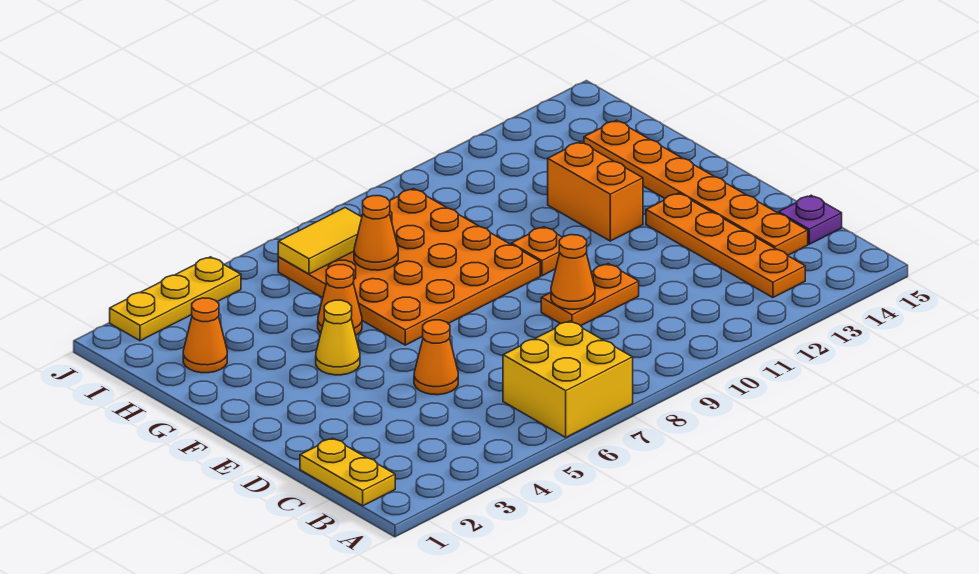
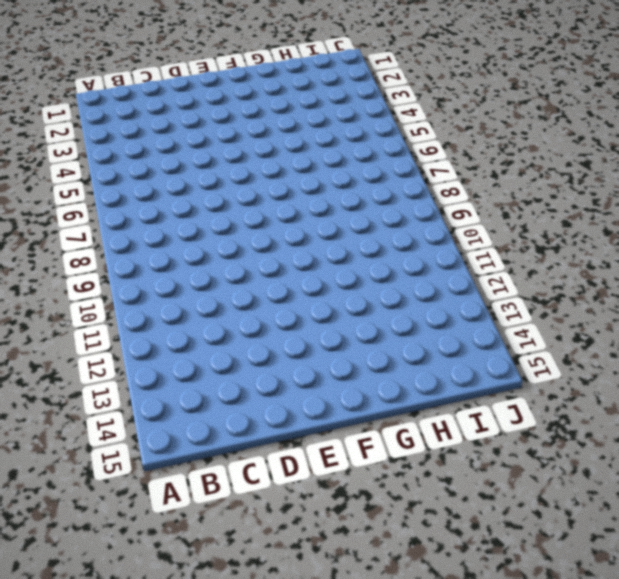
none -> yellow brick A6:B7 level 1
none -> yellow plate B1:C1 level 1
none -> orange plate B13:E13 level 1

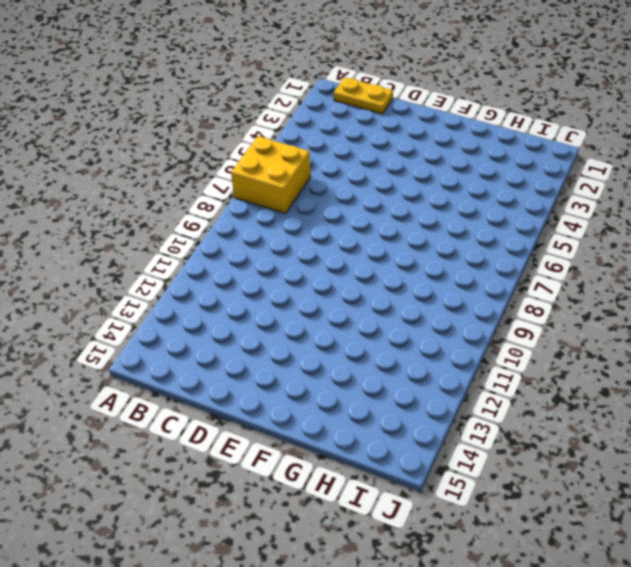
none -> orange plate B13:E13 level 1
none -> orange plate C14:H14 level 1
none -> purple plate C15 level 1

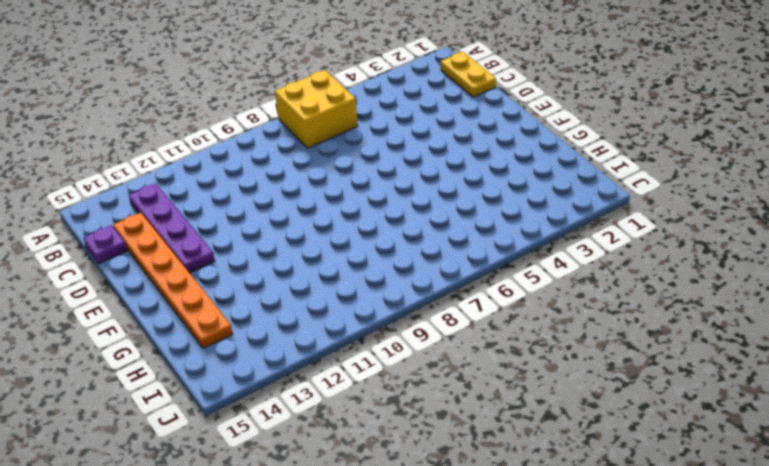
purple plate B13:E13 level 1 -> orange plate B13:E13 level 1
none -> orange cone D5 level 1
none -> orange plate D9:D10 level 1
none -> yellow cone F4 level 1

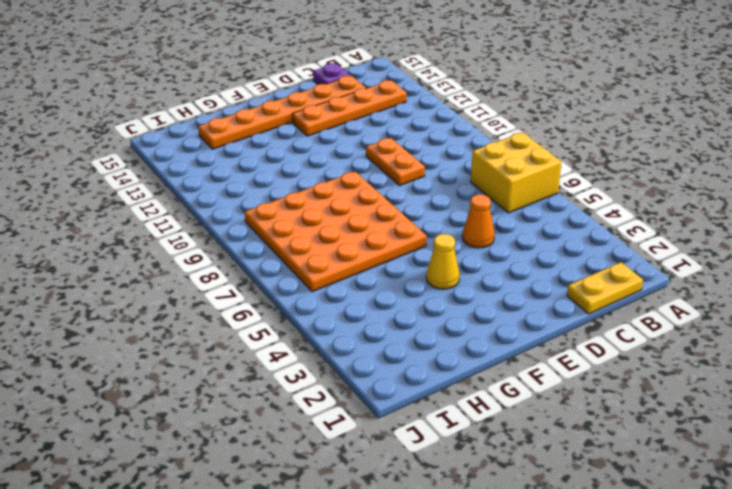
none -> orange plate F10 level 1
none -> orange brick F12:G12 level 1
none -> orange cone G5 level 1

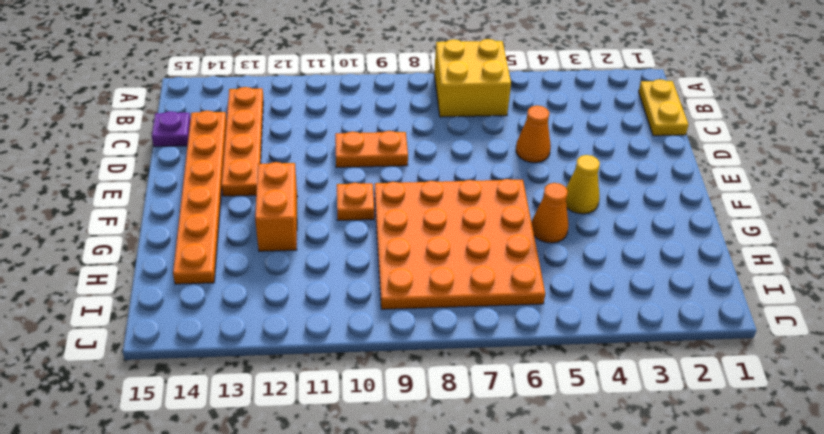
none -> orange cone H2 level 1
none -> yellow plate J2:J4 level 1
none -> orange cone D9 level 2

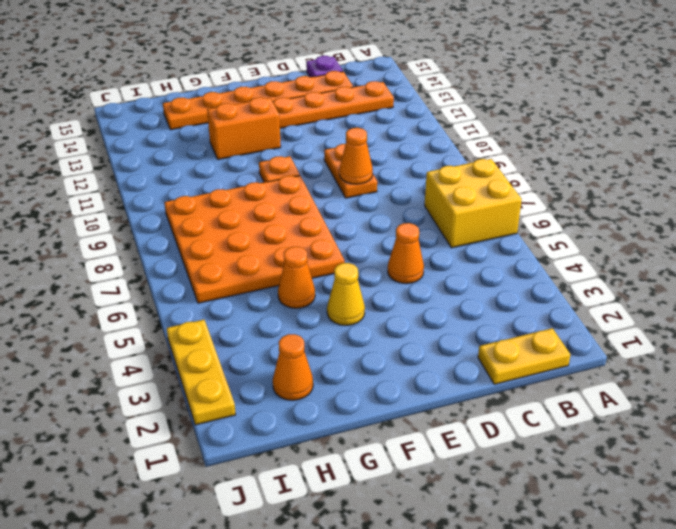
none -> orange cone H7 level 2
none -> yellow tile I6:I7 level 2

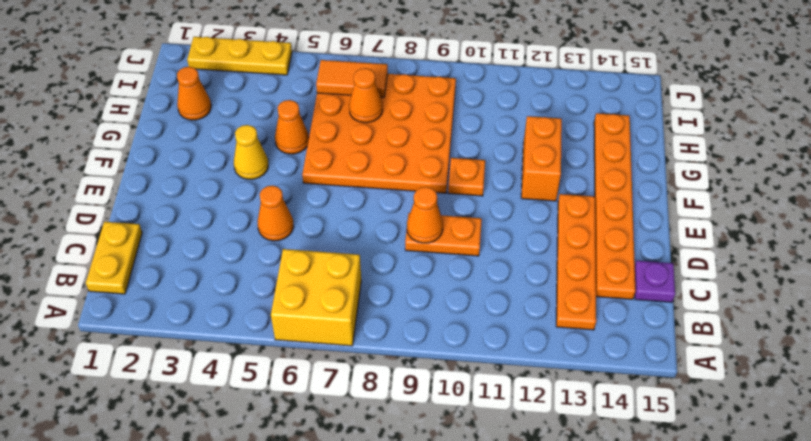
orange tile I6:I7 level 2 -> yellow tile I6:I7 level 2

